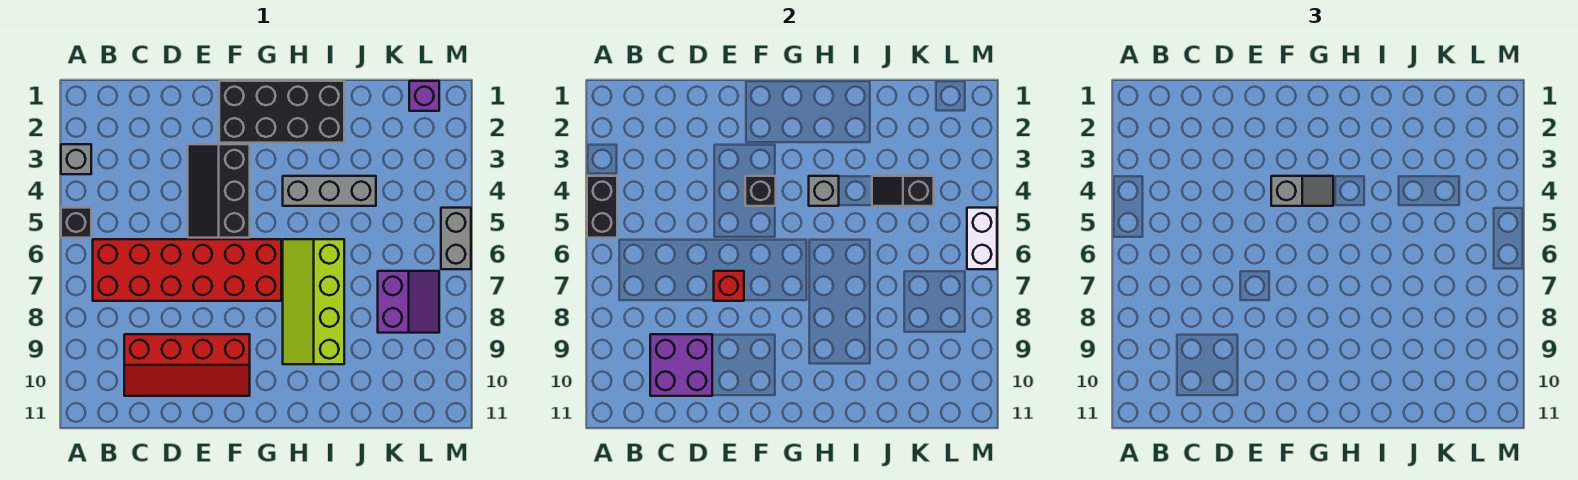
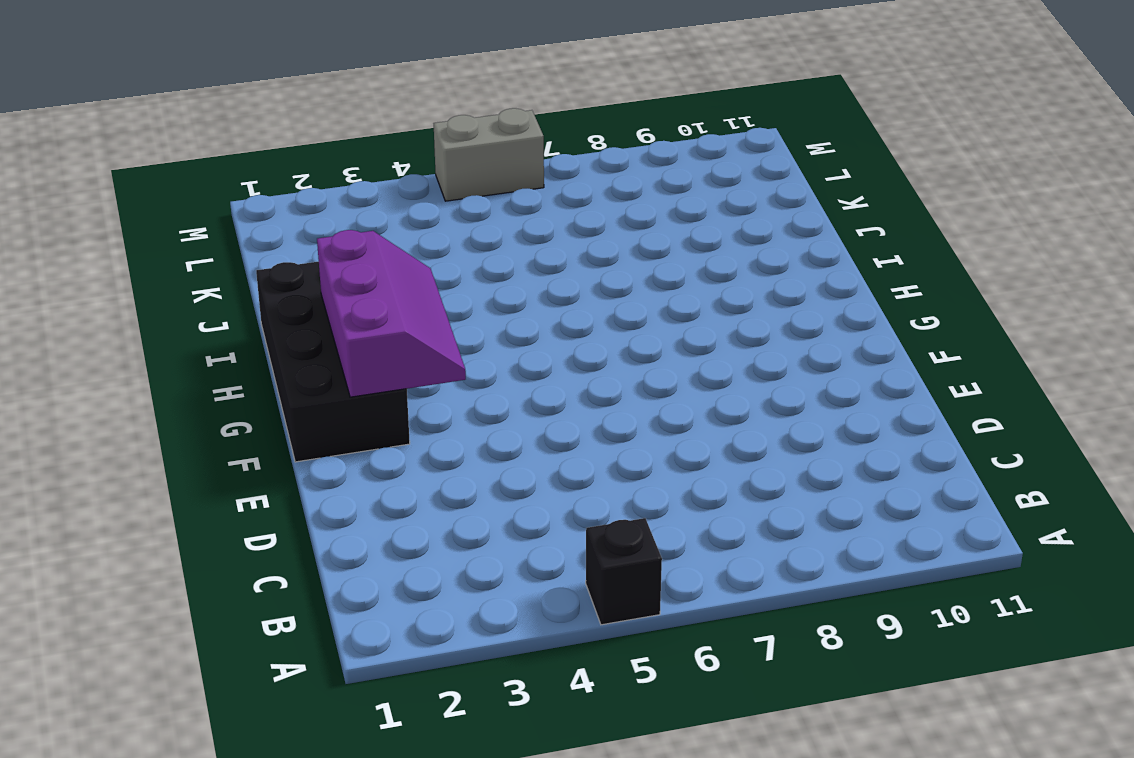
purple slope F2:H3 level 2 top 2 -> none
none -> grey brick A3 level 1
none -> red brick B6:G7 level 1
none -> red slope C9:F10 level 1 top 9

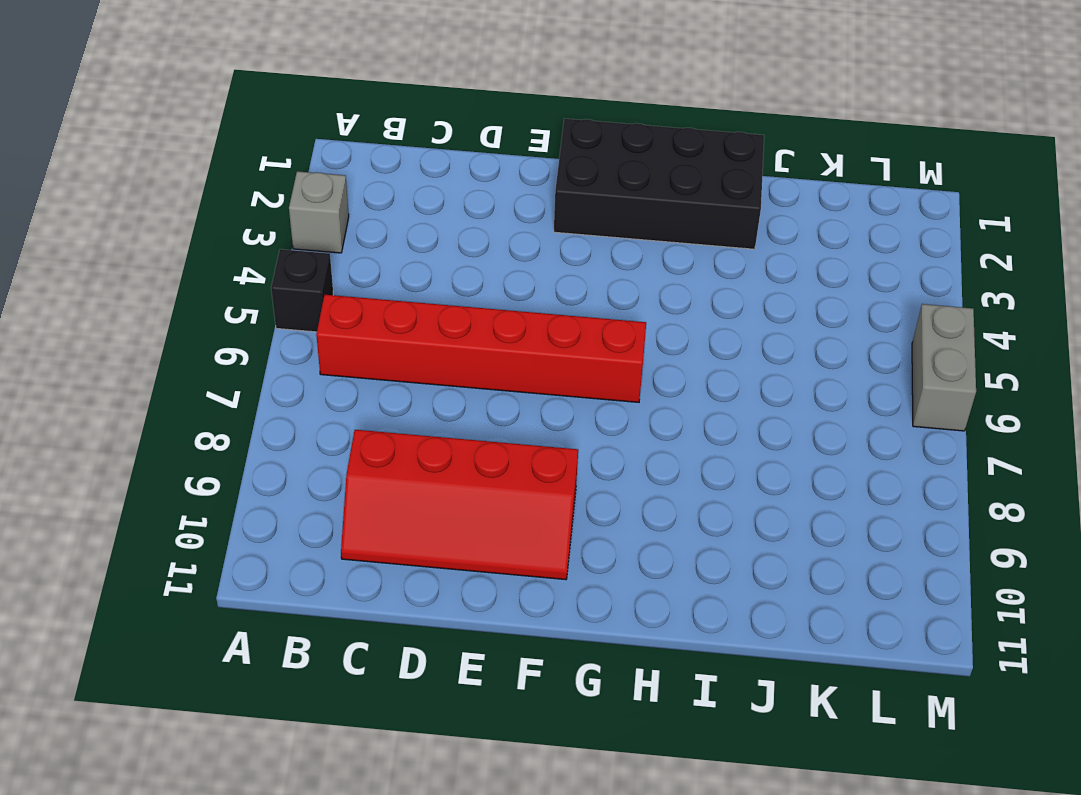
red brick B6:G6 level 1 -> red brick B6:G7 level 1
none -> black slope E3:F5 level 1 top F
none -> grey brick H4:J4 level 1
none -> lime slope H6:I9 level 1 top I

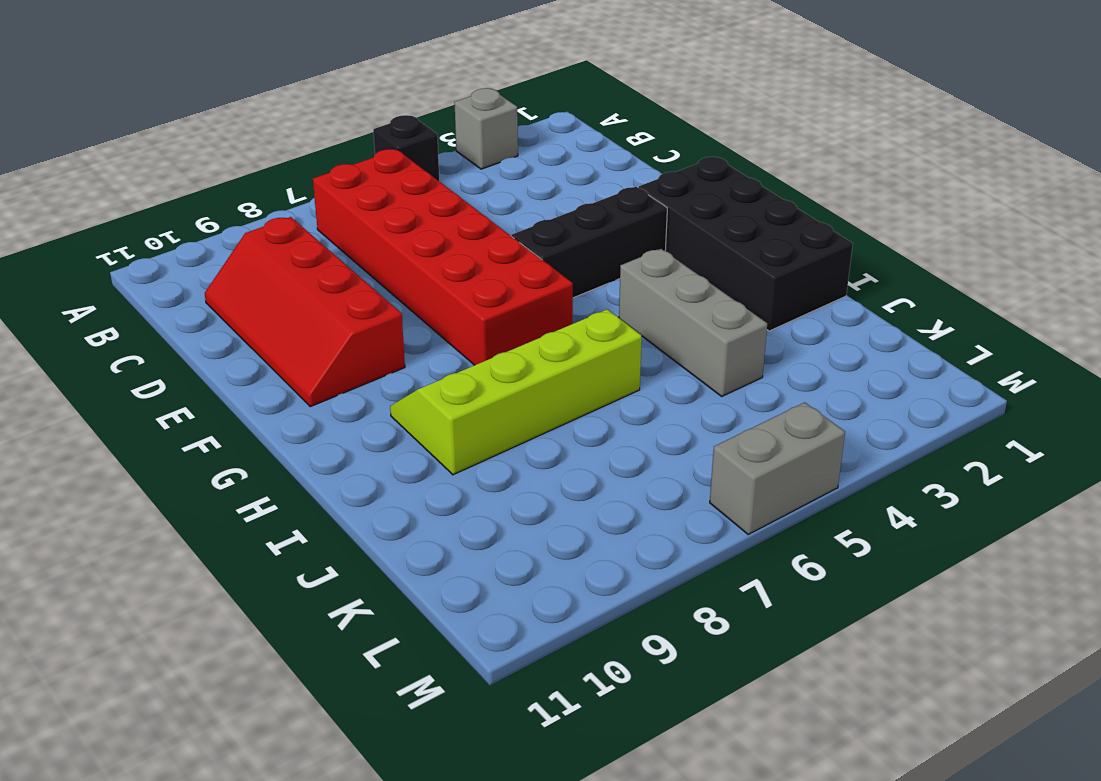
none -> purple slope K7:L8 level 1 top K
none -> purple brick L1 level 1
none -> black brick A4:A5 level 2

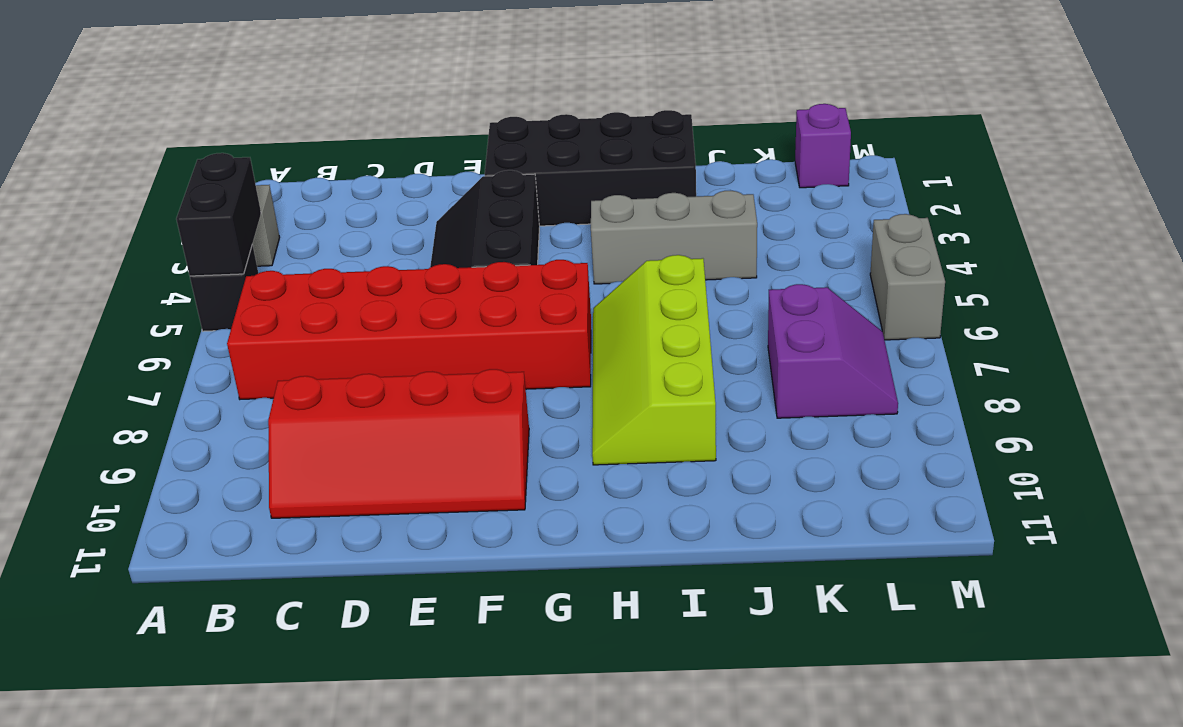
none -> purple brick C9:D10 level 2
none -> red brick E7 level 2
none -> black brick F4 level 2

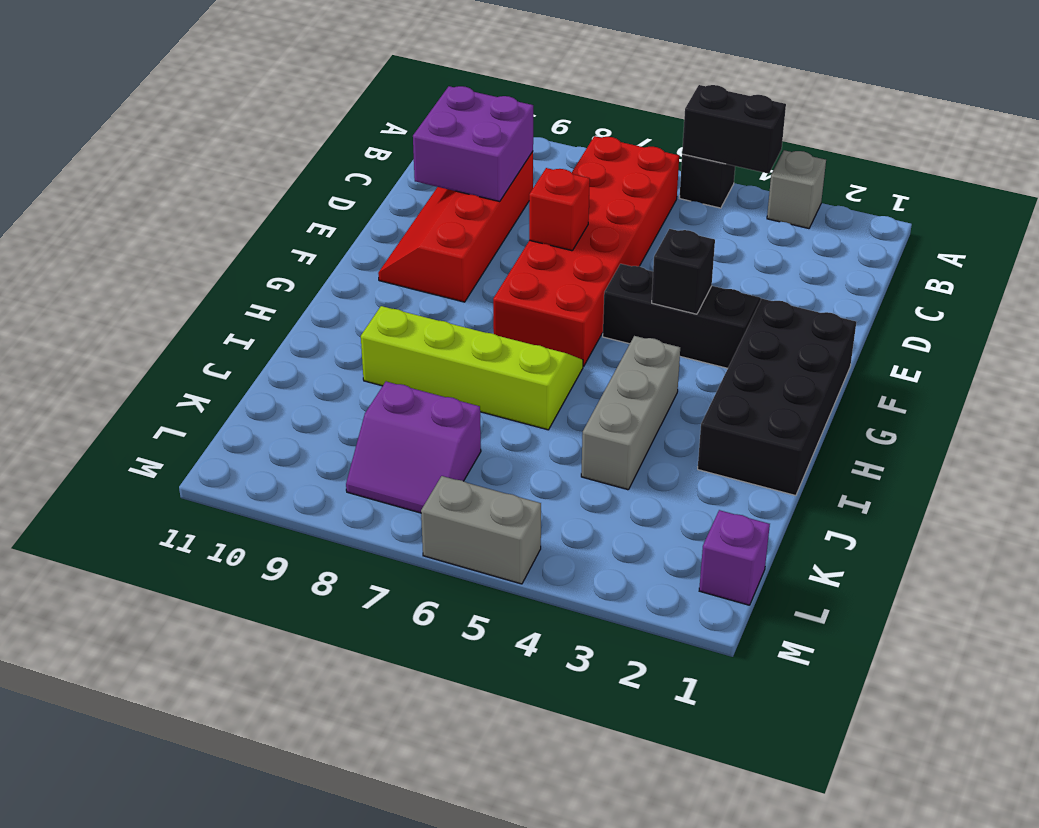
none -> grey brick H4 level 2
none -> black slope J4:K4 level 2 top K
none -> white brick M5:M6 level 2

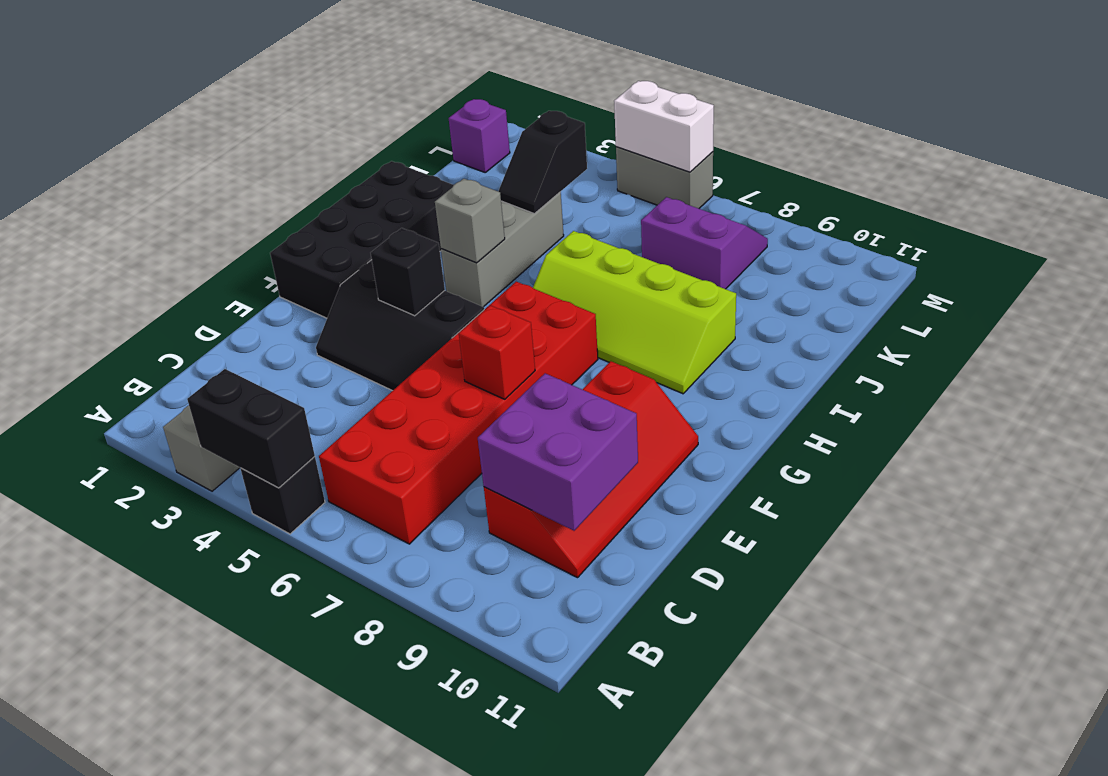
none -> grey slope F4:G4 level 3 top F

